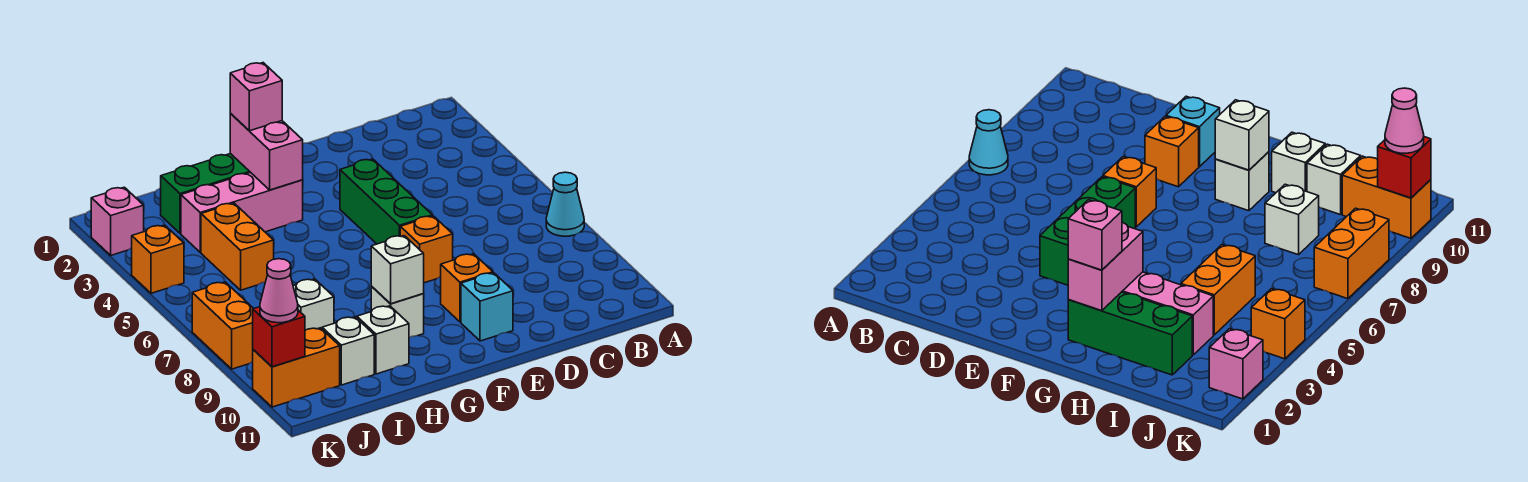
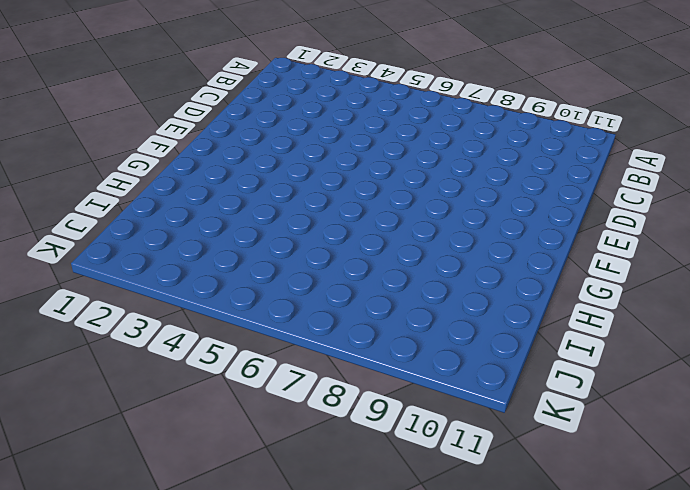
none -> cyan cone A7 level 1
none -> green brick E4:E6 level 1
none -> orange brick E7 level 1

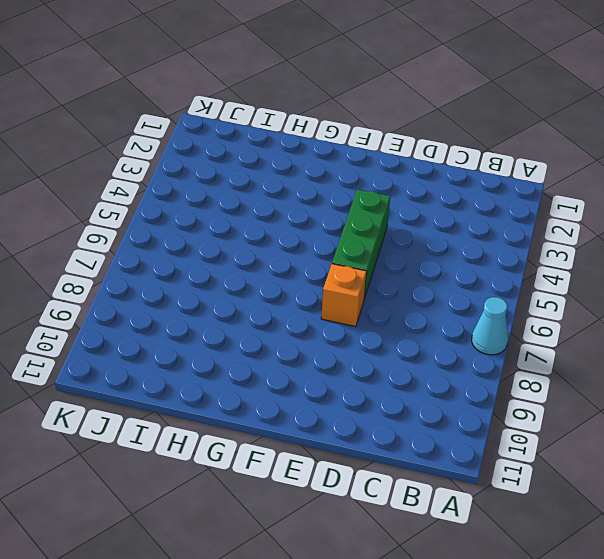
none -> orange brick E9 level 1
none -> cyan brick E10 level 1
none -> green brick G2:I2 level 1

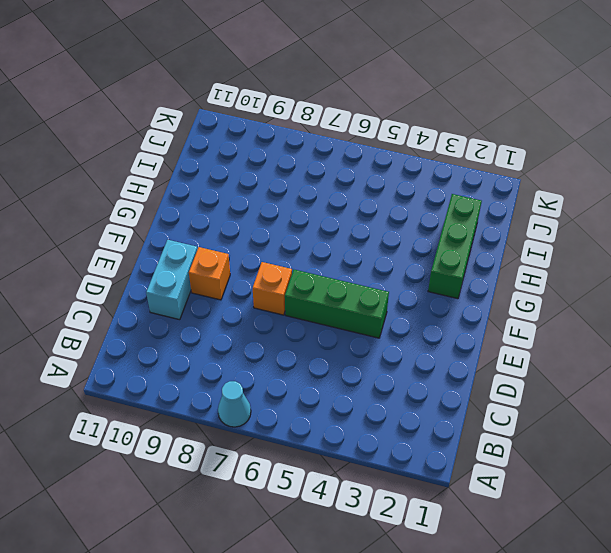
cyan brick D10:E10 level 1 -> cyan brick E10 level 1
none -> pink brick G3:I3 level 1
none -> white brick G9 level 1
none -> white brick H10 level 1

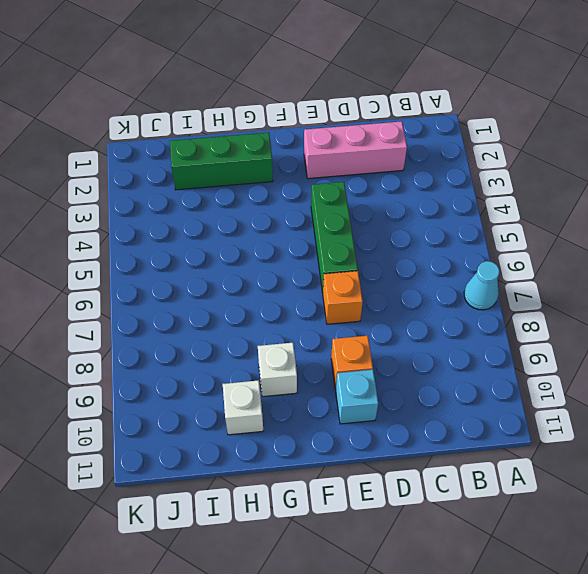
pink brick C2:E2 level 1 -> pink brick G3:I3 level 1
none -> orange brick I4:I5 level 1
none -> white brick I8 level 1
none -> white brick I10 level 1

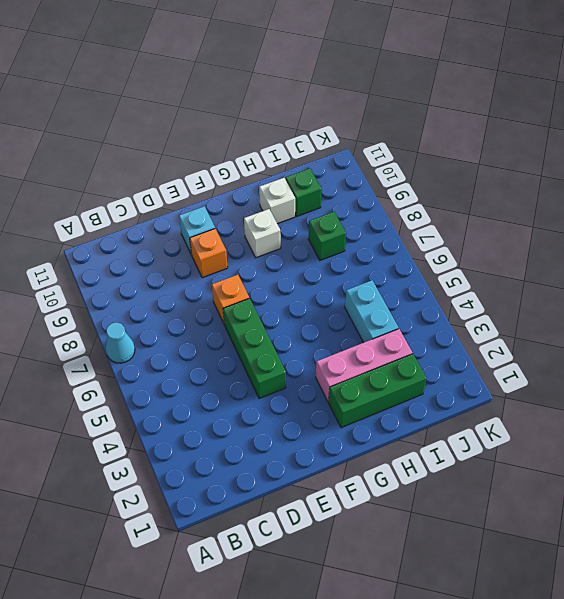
cyan brick I4:I5 level 1 -> orange brick I4:I5 level 1
green brick I8 level 1 -> white brick I8 level 1
green brick I10 level 1 -> white brick I10 level 1
none -> orange brick J10:K10 level 1
none -> pink brick K2 level 1
none -> orange brick K4 level 1

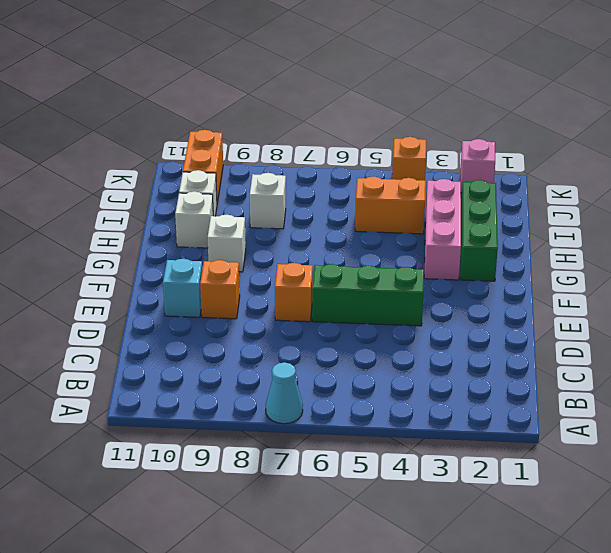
none -> orange brick K7:K8 level 1
none -> pink brick G2:G3 level 2
none -> white brick G9 level 2

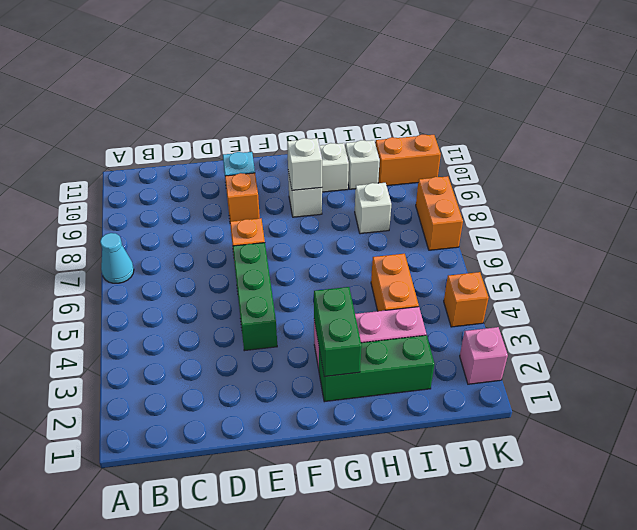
green brick G2:G3 level 2 -> pink brick G2:G3 level 2
none -> red brick K10 level 2
none -> pink brick G2 level 3
none -> pink cone K10 level 3

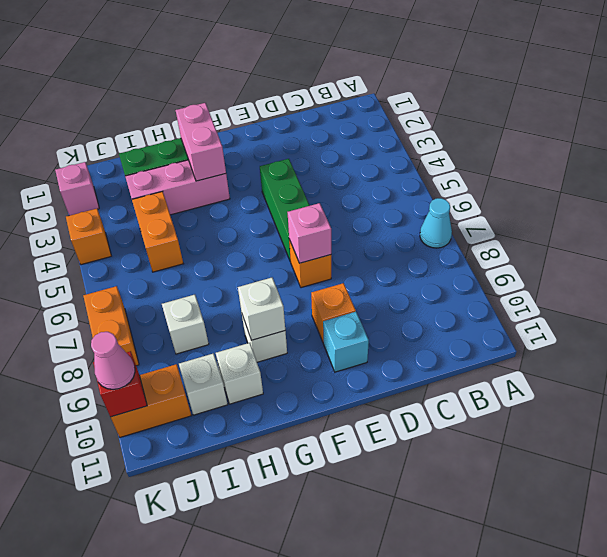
pink brick E7 level 2 -> pink brick G2 level 3

